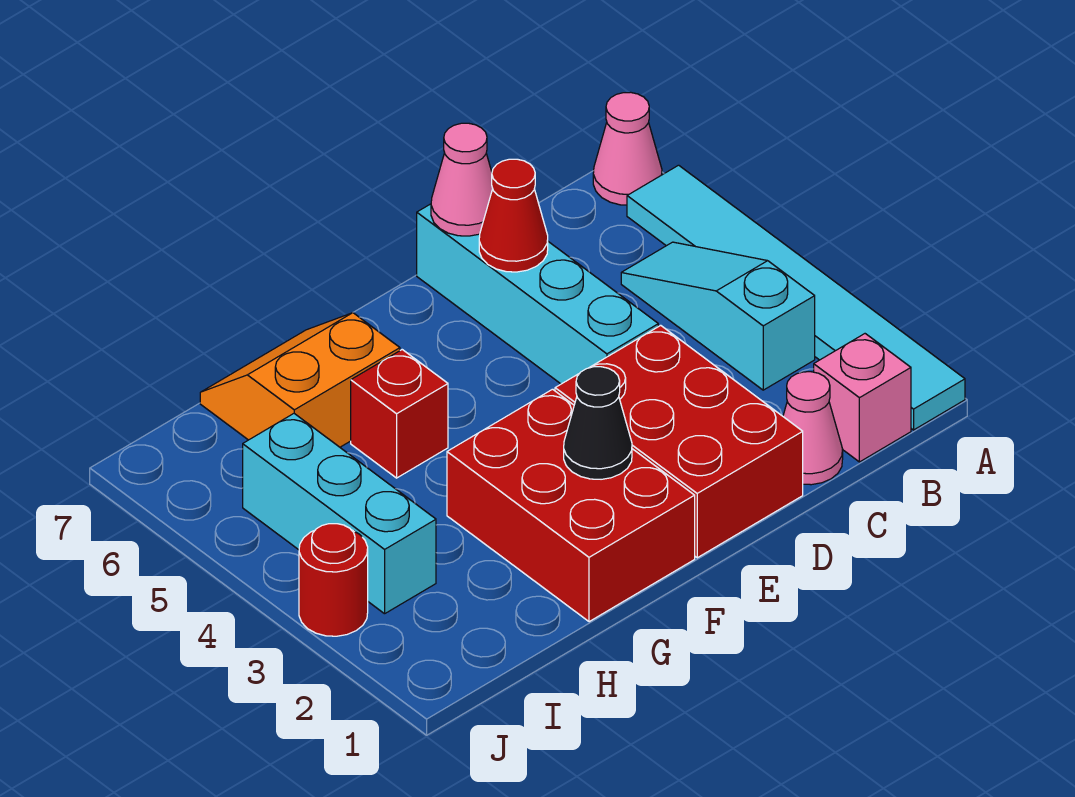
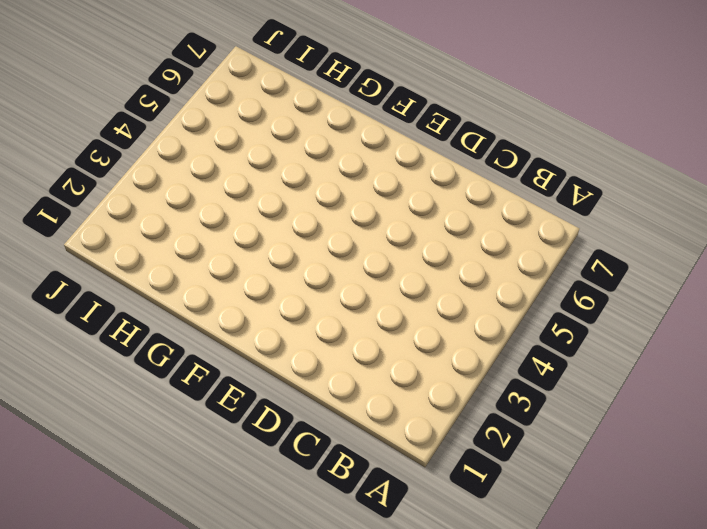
none -> cyan tile A1:A6 level 1
none -> pink cone A7 level 1
none -> pink brick B1 level 1

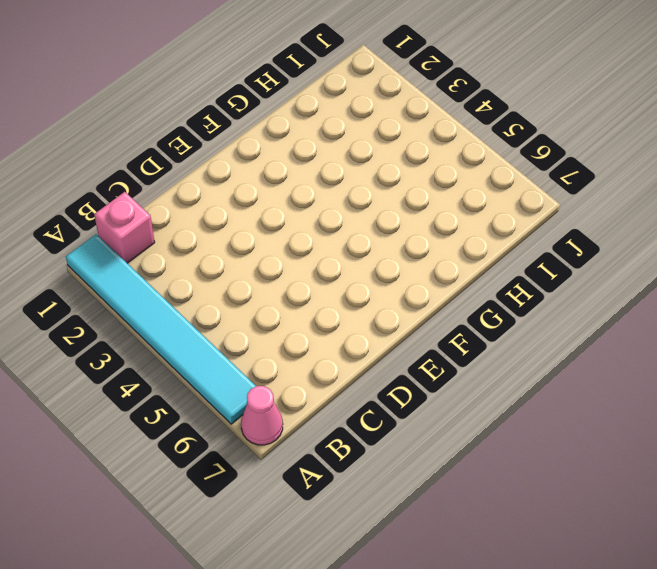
none -> cyan slope B3:B5 level 1 top 3
none -> pink cone C1 level 1
none -> red brick D1:E3 level 1

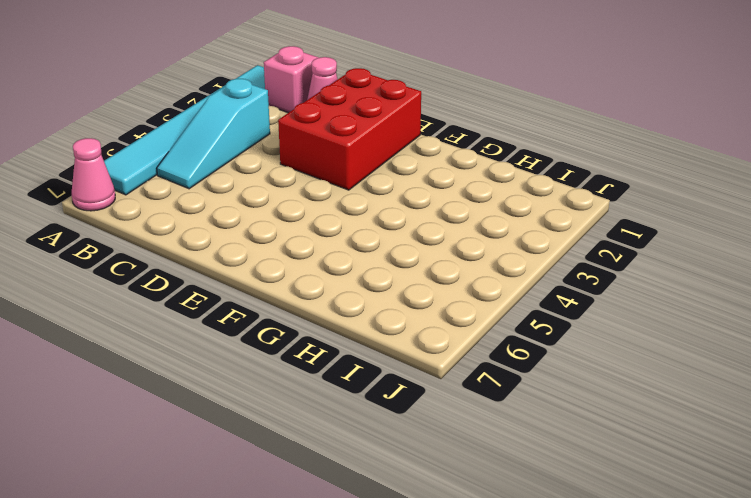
none -> cyan brick D4:D7 level 1
none -> red brick F1:G3 level 1
none -> red brick G5 level 1

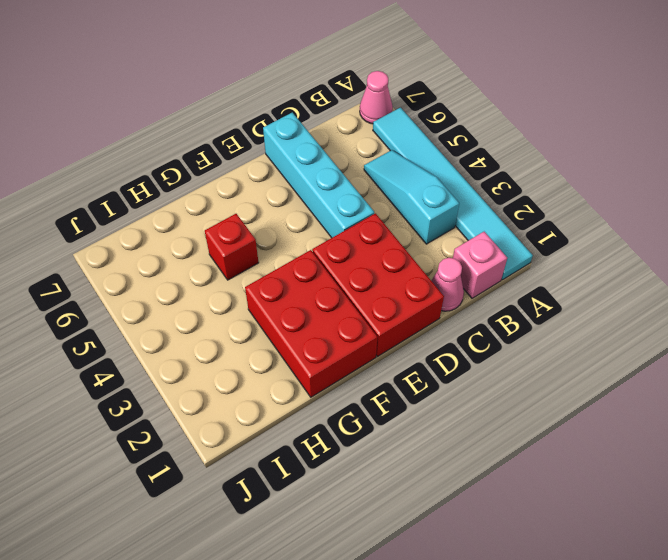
none -> orange slope G6:H7 level 1 top 6
none -> cyan brick I3:I5 level 1
none -> red round brick J3 level 1

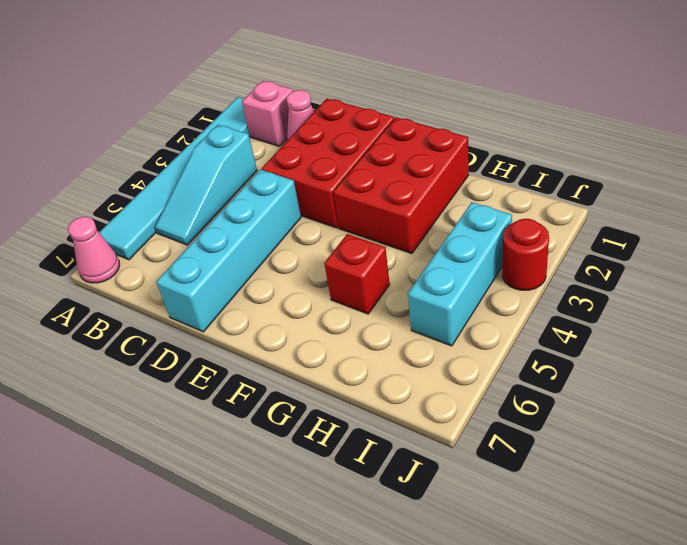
none -> orange slope G6:H7 level 1 top 6
none -> red cone D6 level 2
none -> pink cone D7 level 2

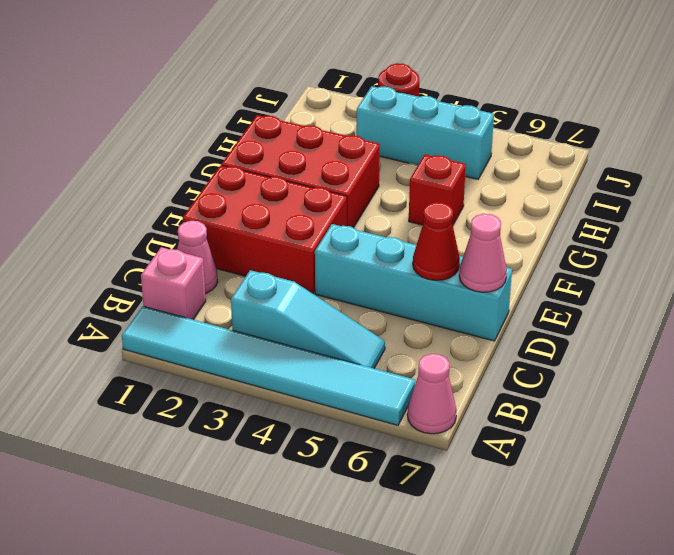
none -> orange slope G6:H7 level 1 top 6
none -> black cone F2 level 2

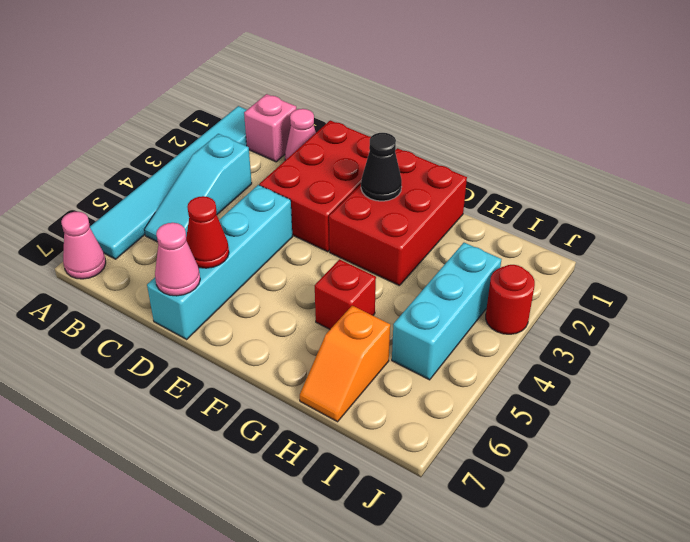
orange slope H6:H7 level 1 top 6 -> orange slope G6:H7 level 1 top 6

